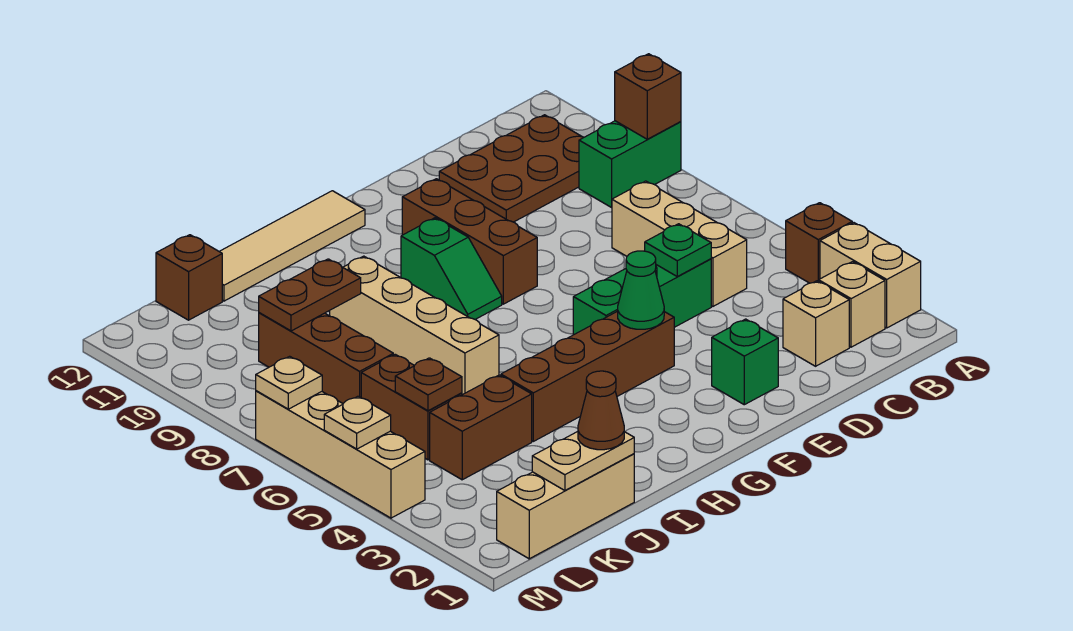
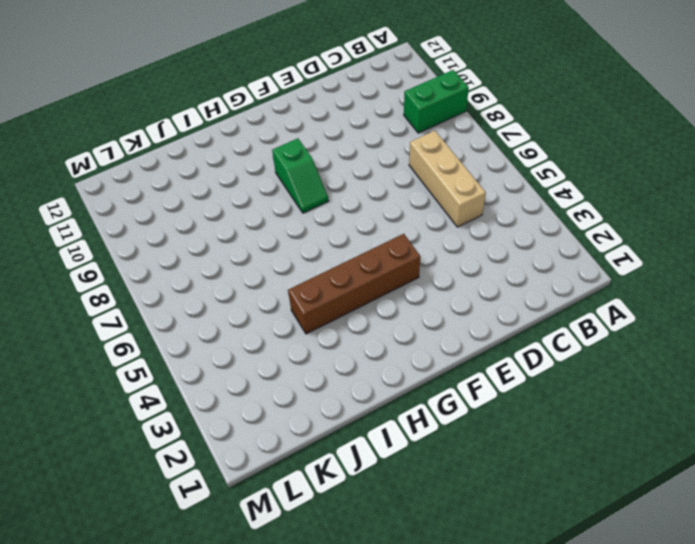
none -> tan brick A2:A3 level 1
none -> brown brick A4 level 1
none -> tan brick B2 level 1

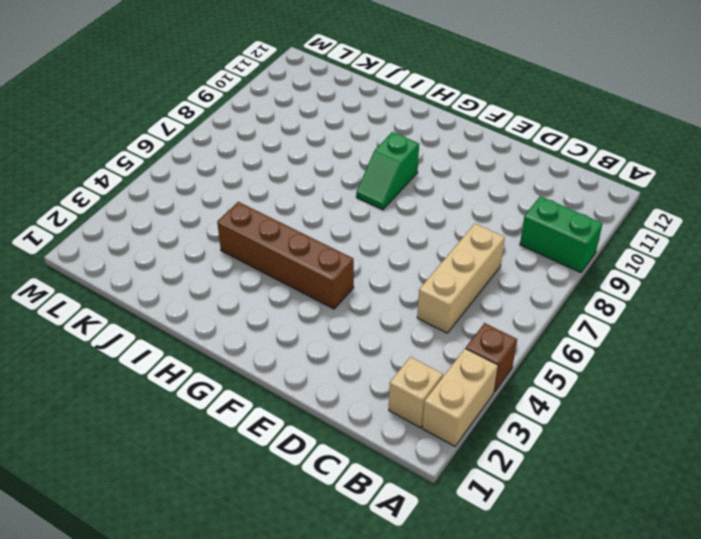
none -> brown plate B10:D11 level 1
none -> tan brick C2 level 1
none -> green brick D5:F5 level 1

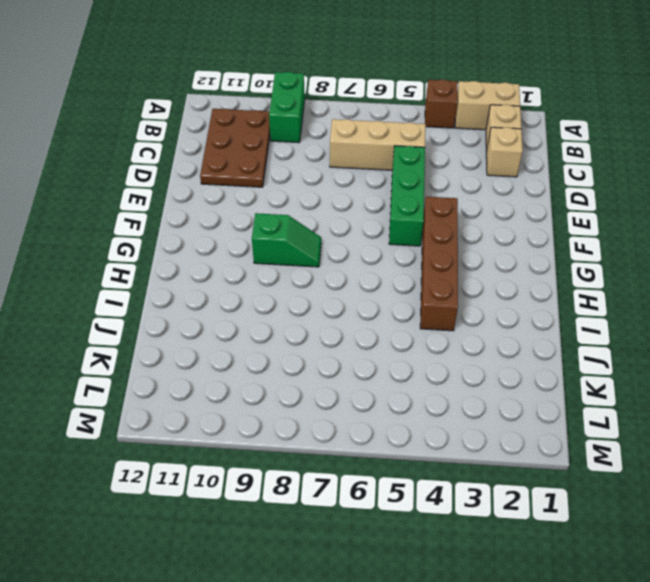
none -> green brick E2 level 1
none -> brown brick F8:F10 level 1
none -> tan tile G12:J12 level 1

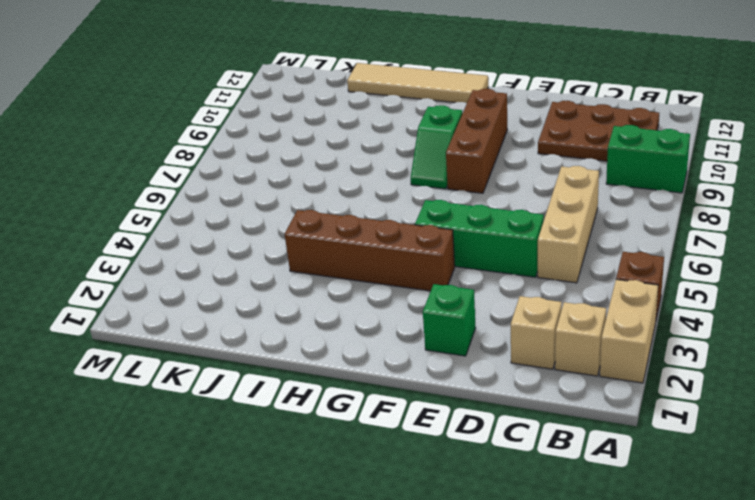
none -> tan brick I6:I9 level 1
none -> tan brick J1:L1 level 1
none -> brown brick J4:K4 level 1

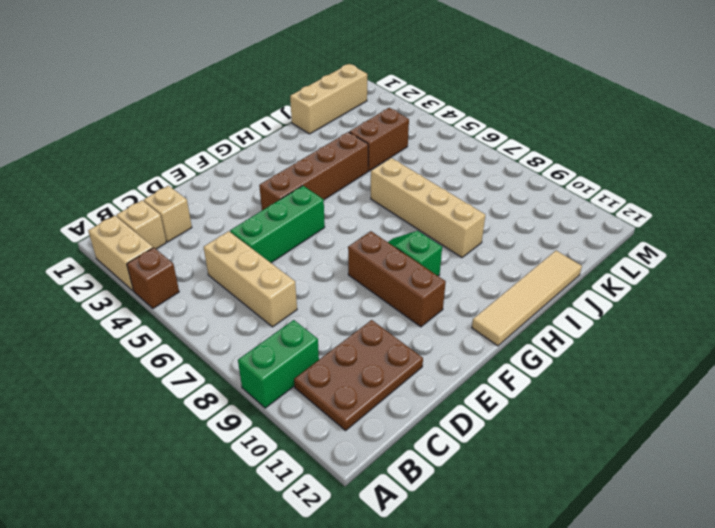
none -> green brick E2 level 1
none -> brown brick K5:K6 level 1
none -> brown brick K7:K9 level 1

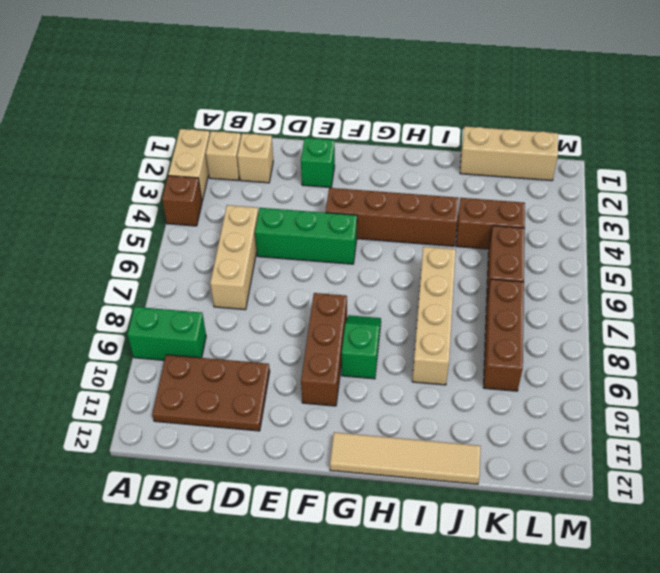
none -> brown brick K12 level 1
none -> tan brick M4:M7 level 1
none -> brown brick A9 level 2

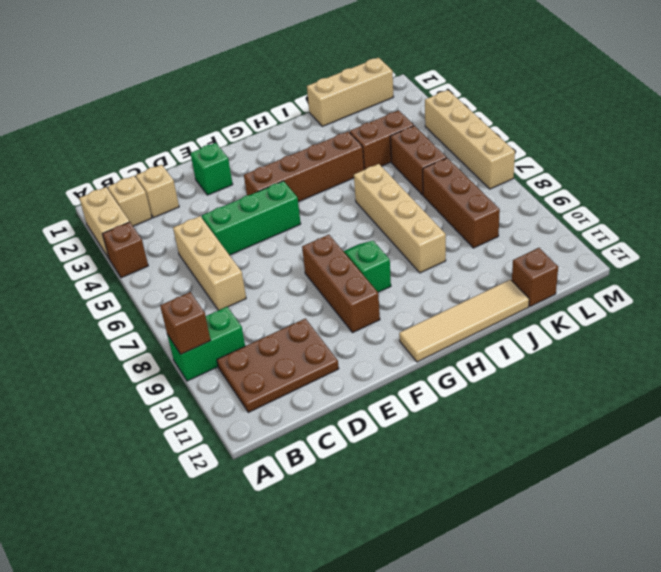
none -> green plate D5 level 2
none -> green cone F4 level 2
none -> tan plate J1:K1 level 2

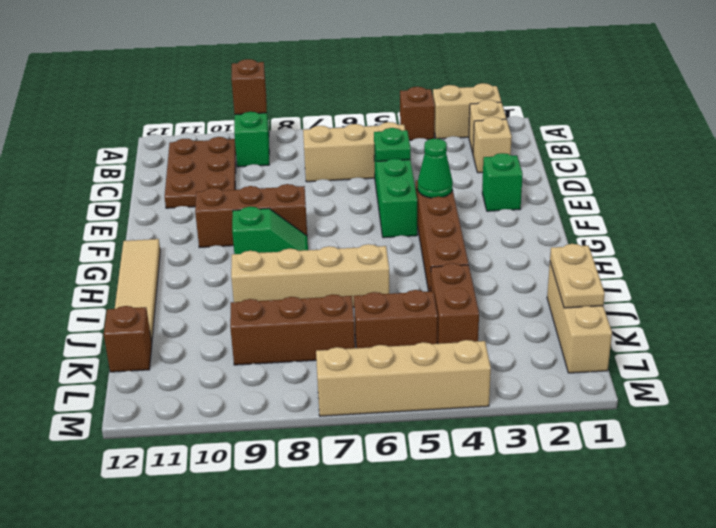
none -> brown plate J9:K9 level 2
none -> brown plate K5 level 2
none -> tan plate M5 level 2

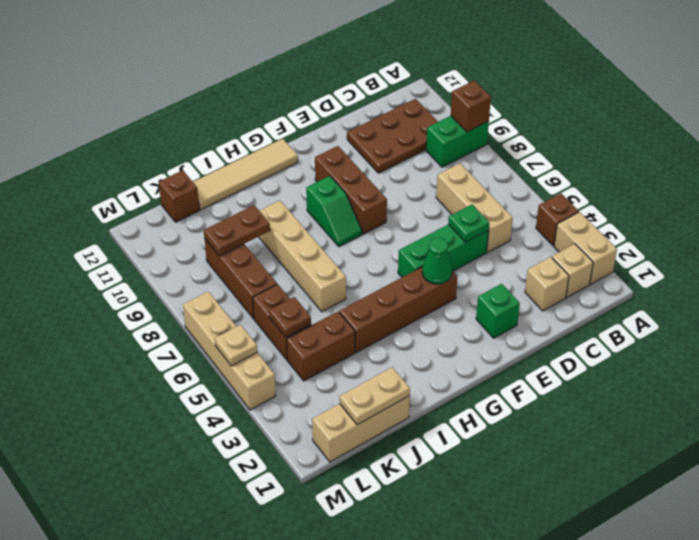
none -> tan plate M7 level 2
none -> brown cone J1 level 3

